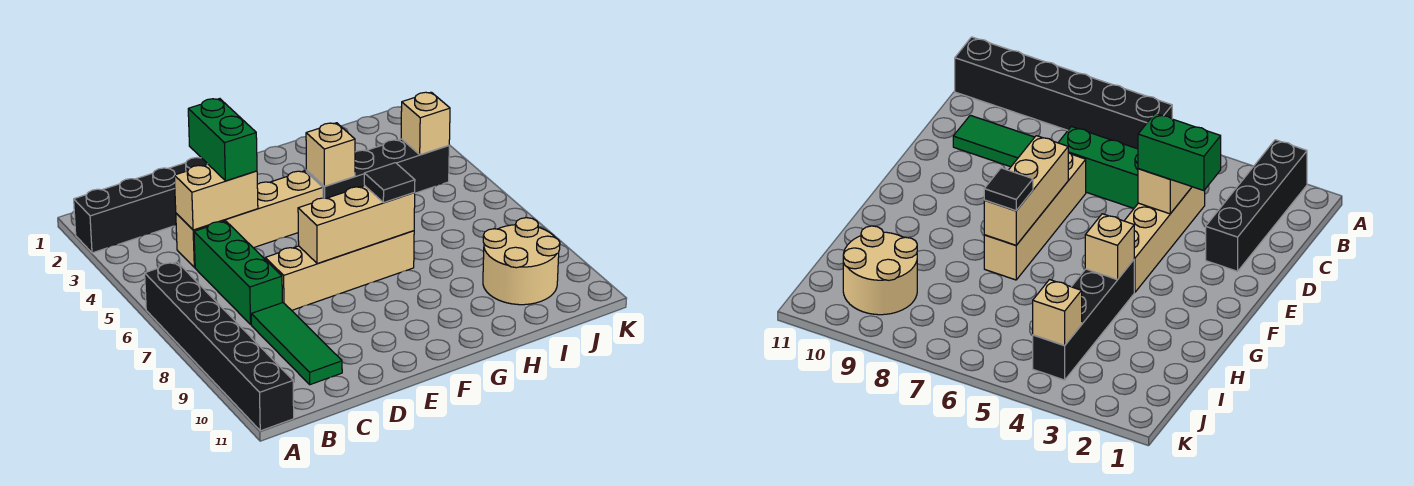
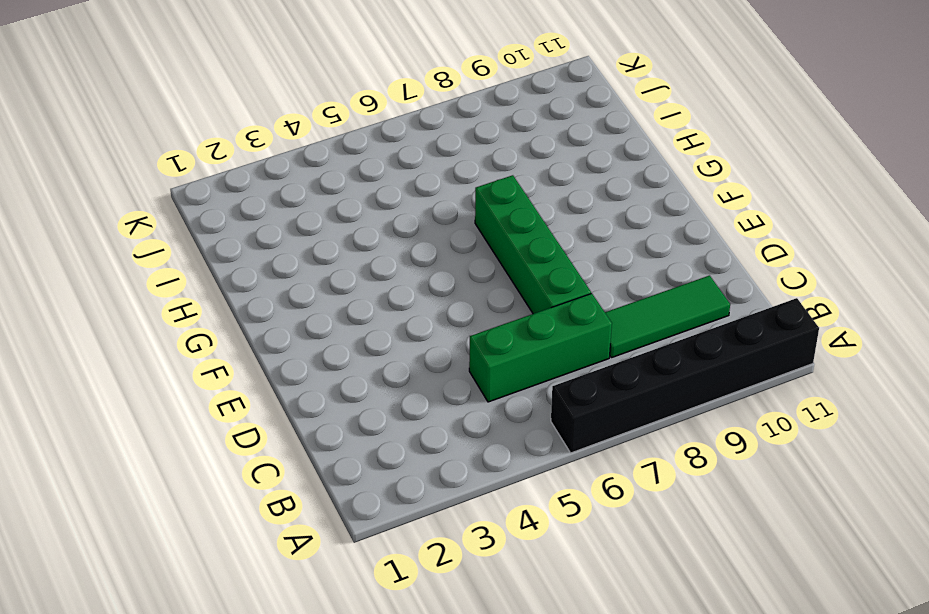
green brick D7:G7 level 1 -> tan brick D7:G7 level 1
none -> black brick A2:D2 level 1
none -> tan brick C4:F4 level 1
none -> black brick G4:J4 level 1

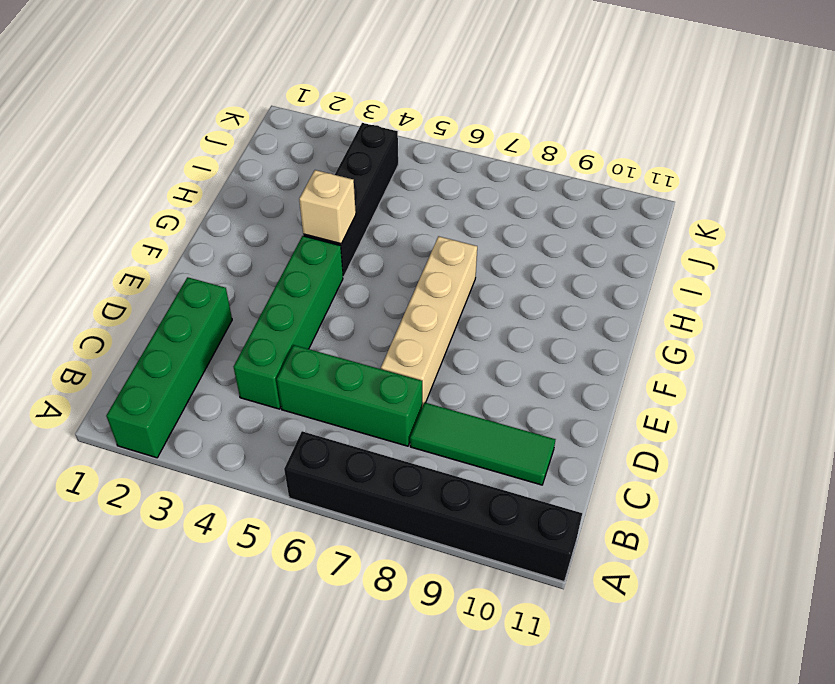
green brick A2:D2 level 1 -> black brick A2:D2 level 1
green brick C4:F4 level 1 -> tan brick C4:F4 level 1
none -> tan round brick I9:J10 level 1
none -> tan brick C4:D4 level 2
none -> tan brick E7:G7 level 2

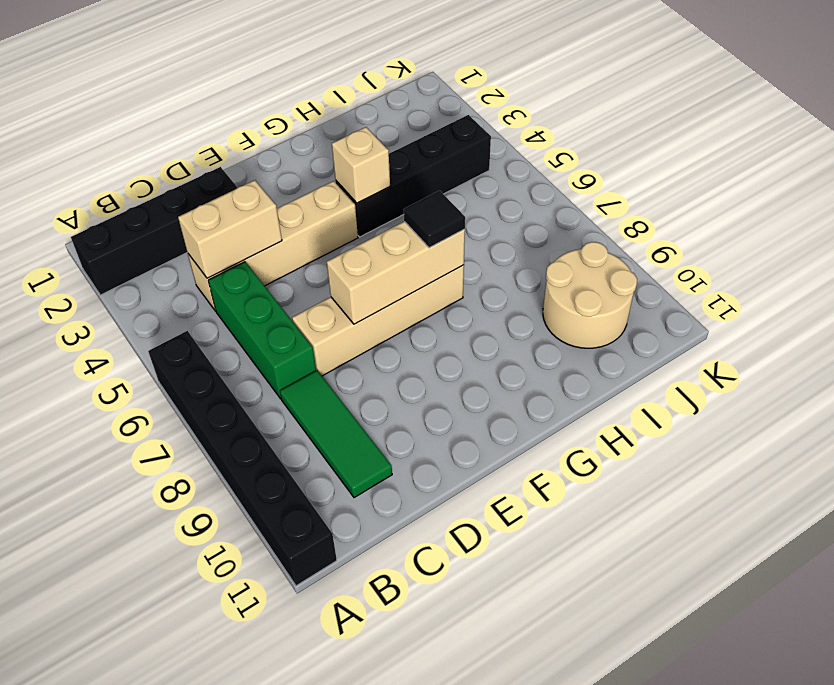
none -> tan brick J4 level 2
none -> green brick D3:D4 level 3

